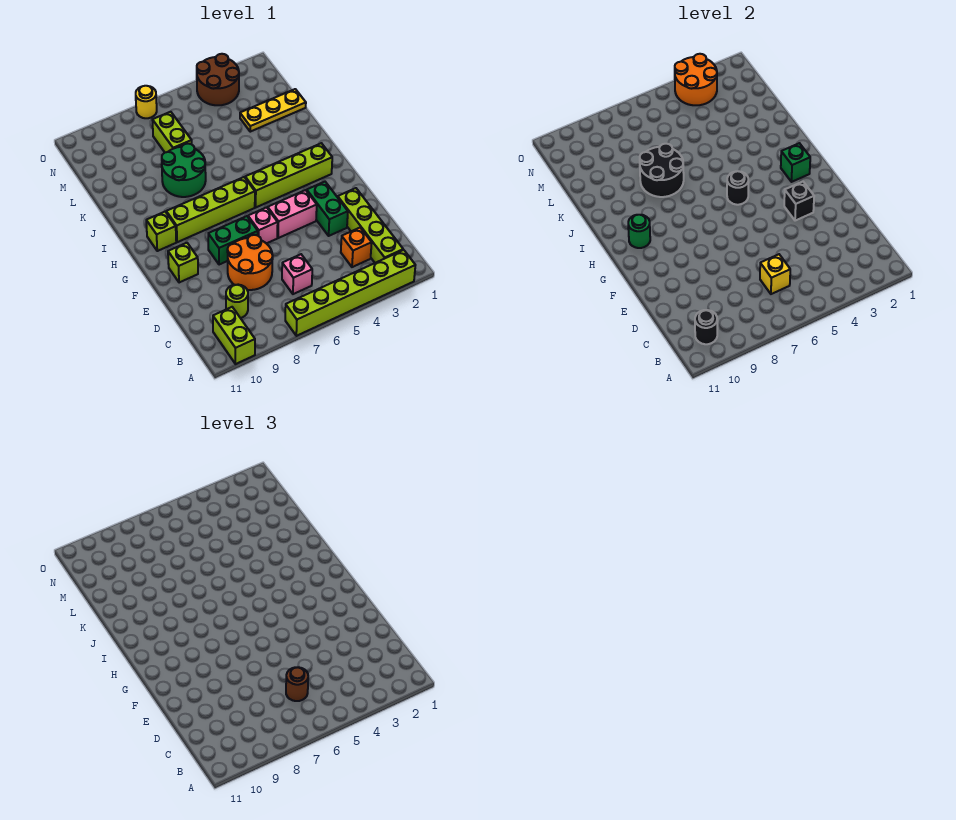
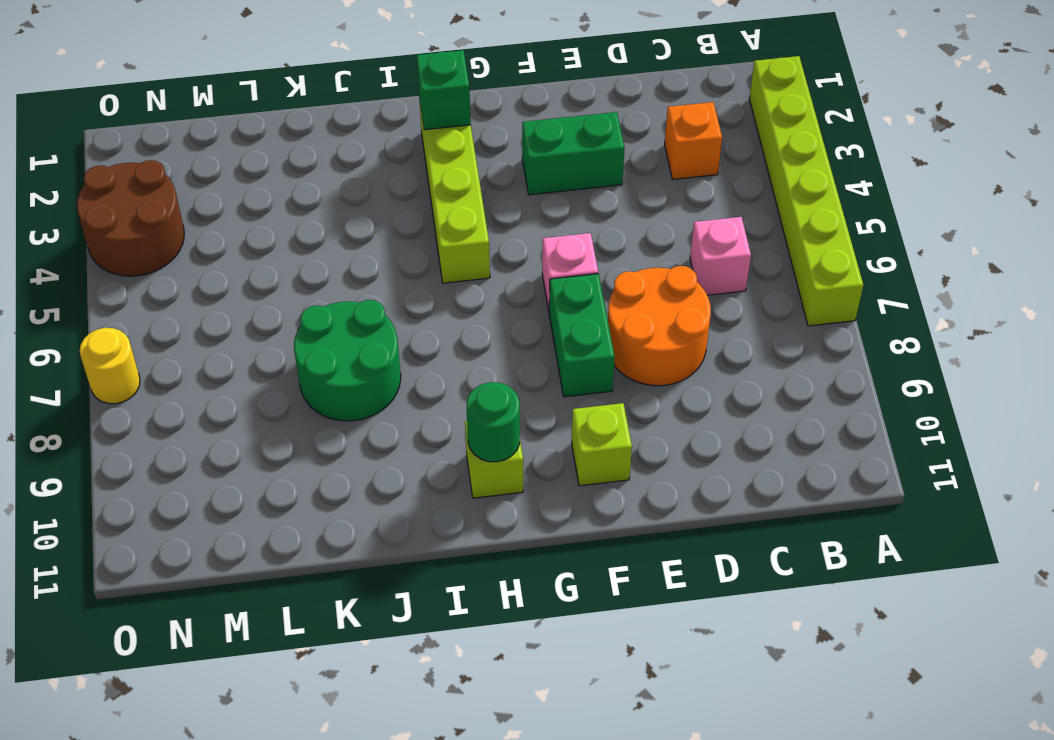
none -> lime brick A10:B10 level 1
none -> lime brick B2:E2 level 1
none -> lime round brick C9 level 1

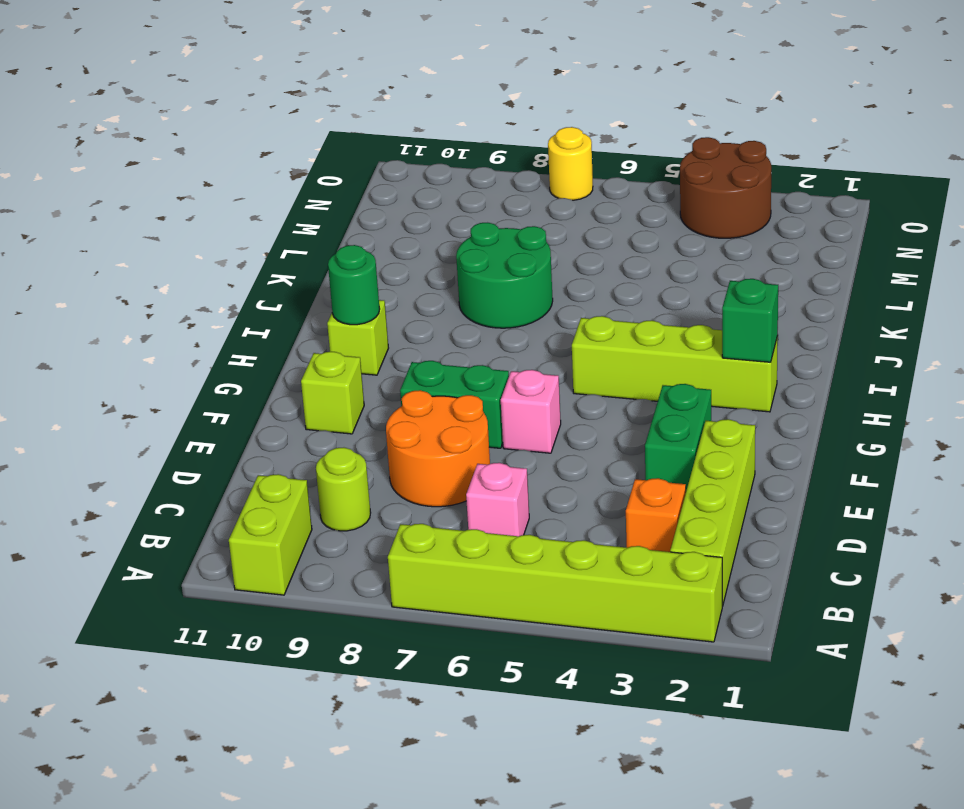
none -> pink brick F4:F5 level 1
none -> lime brick H6:H9 level 1
none -> yellow plate L1:L3 level 1

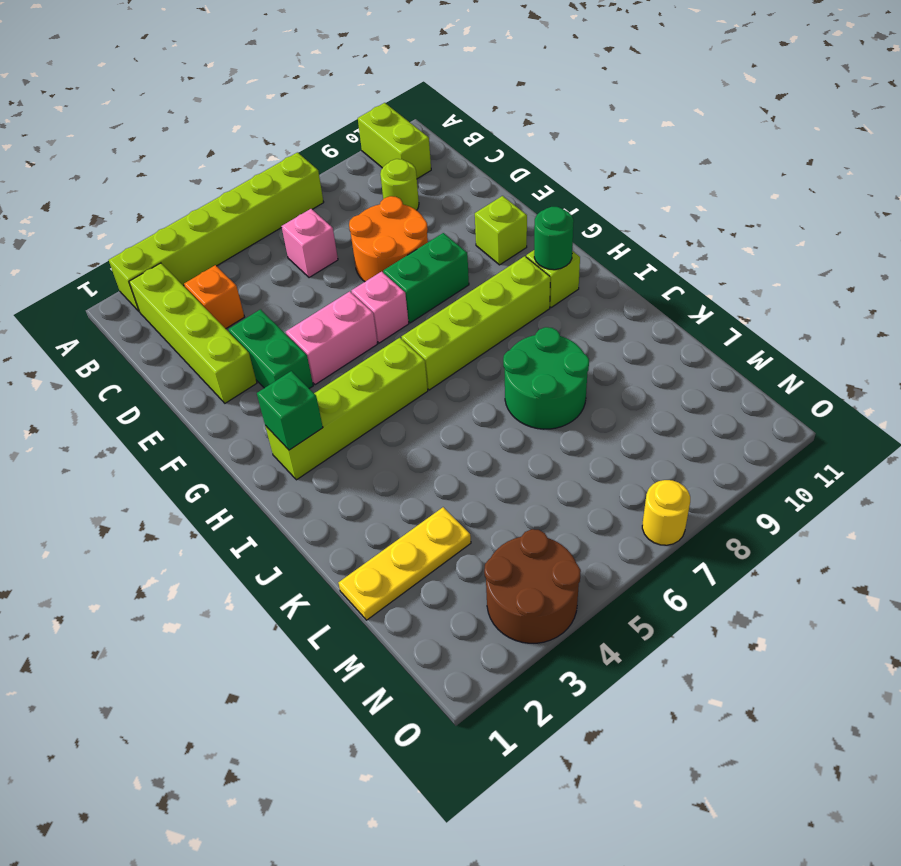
none -> lime brick L7:M7 level 1
none -> black round brick B10 level 2
none -> yellow brick C6 level 2

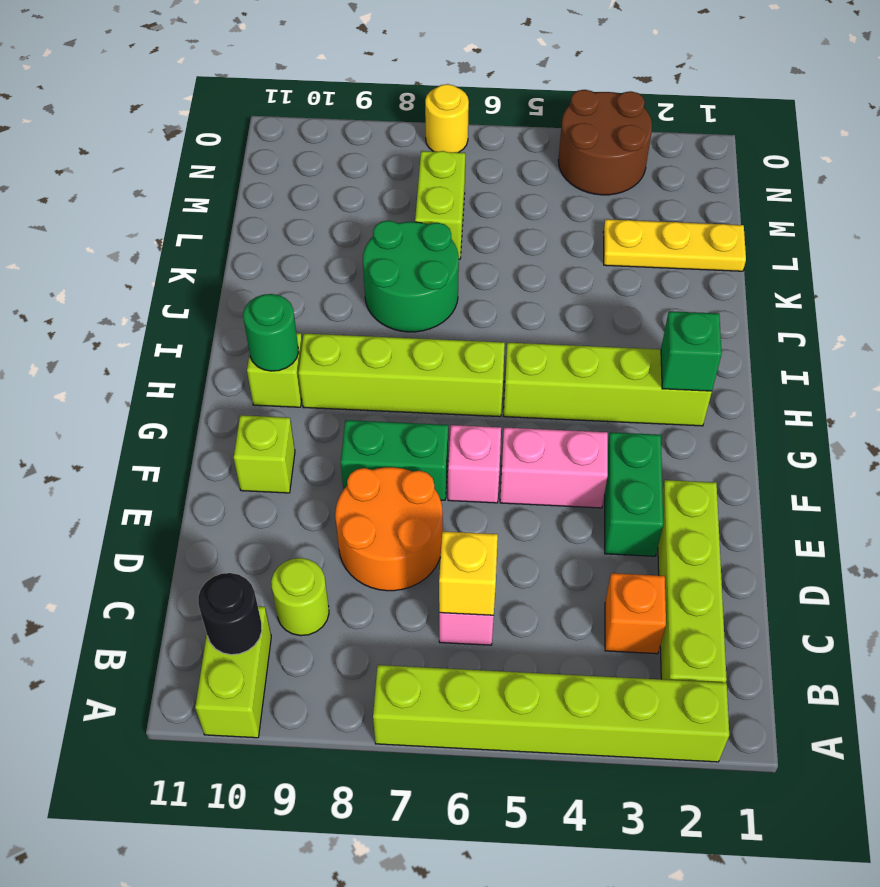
none -> black brick F3 level 2
none -> black round brick H5 level 2
none -> black round brick J7:K8 level 2

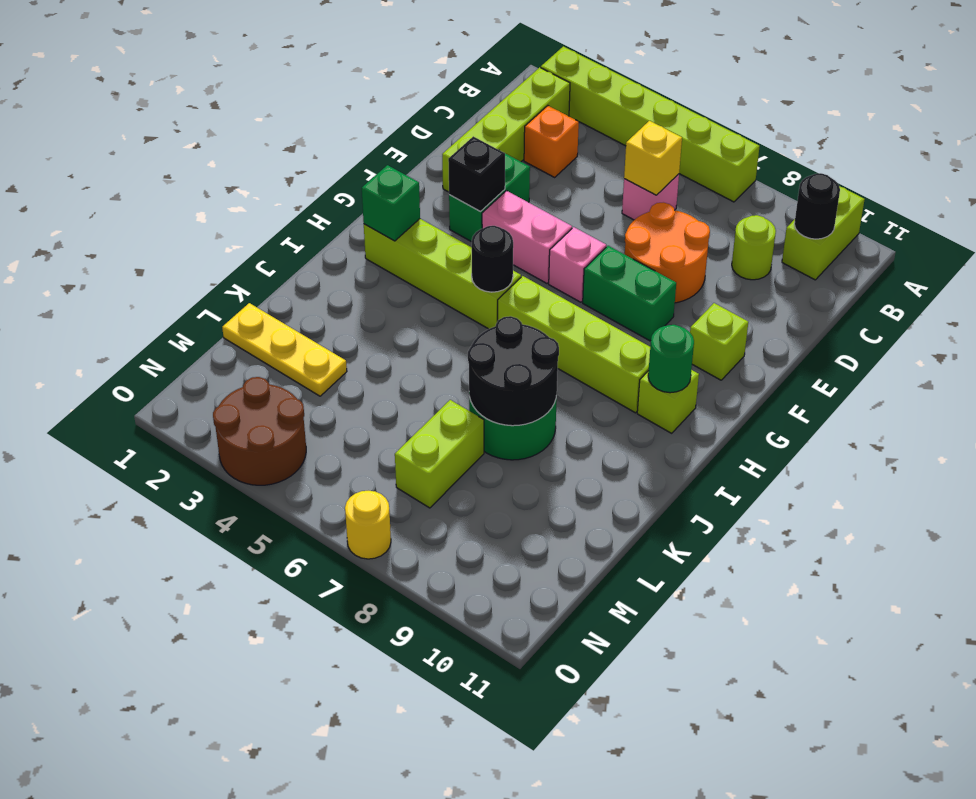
none -> orange round brick N3:O4 level 2
none -> brown round brick C6 level 3

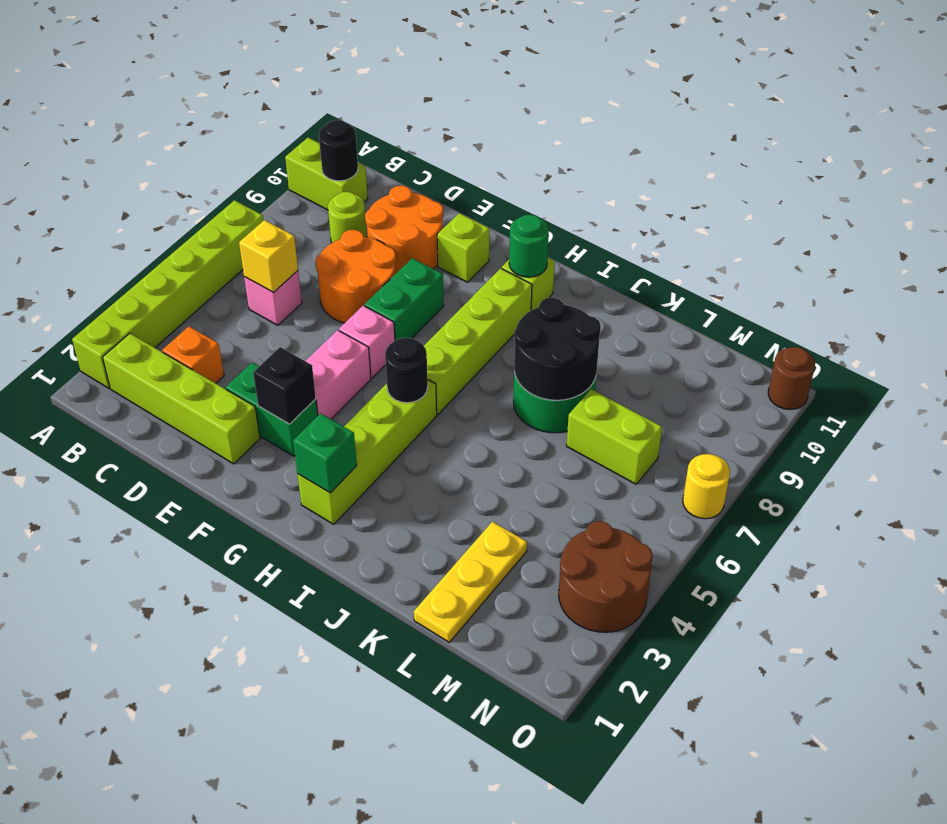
orange round brick D9:E10 level 1 -> orange round brick N3:O4 level 2
brown round brick O11 level 1 -> brown round brick C6 level 3

